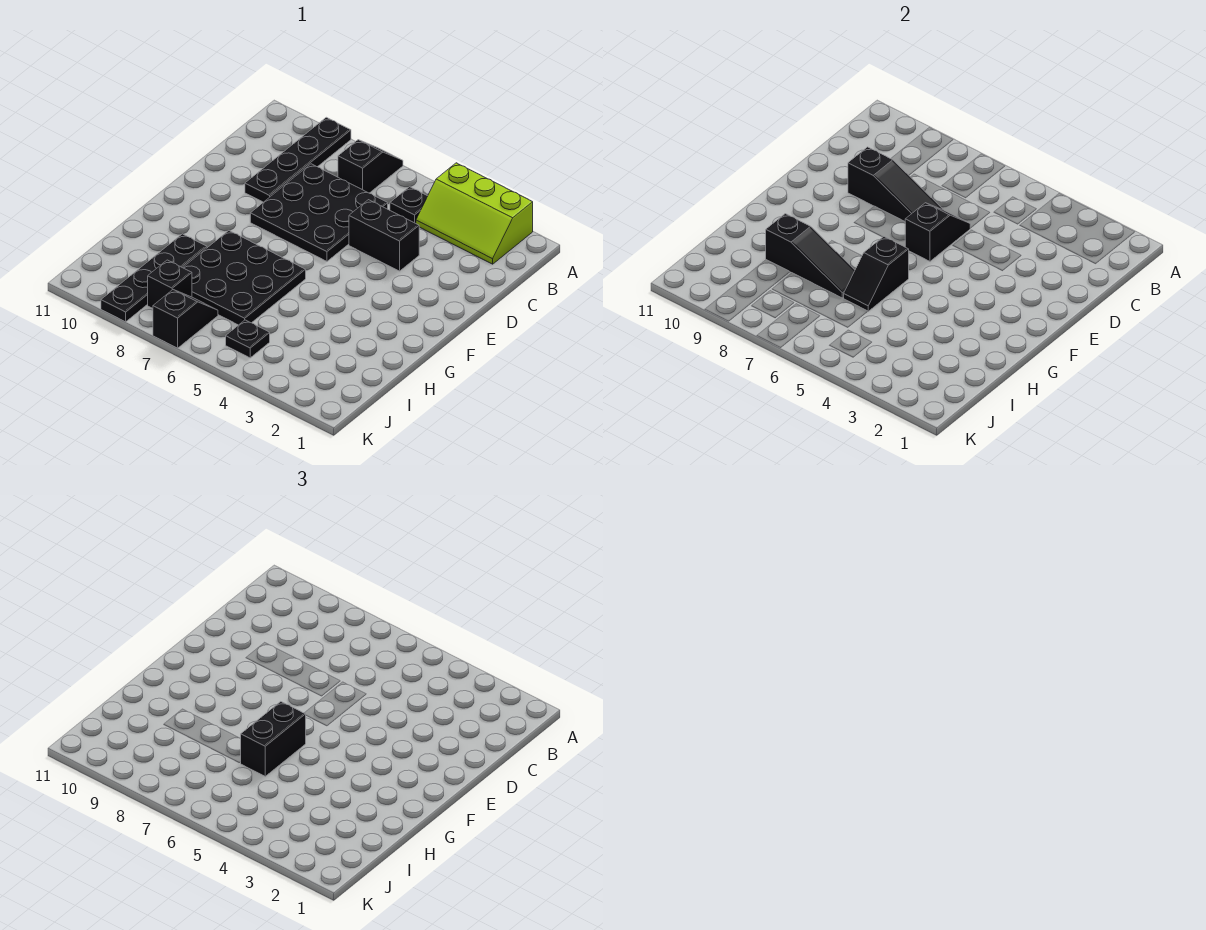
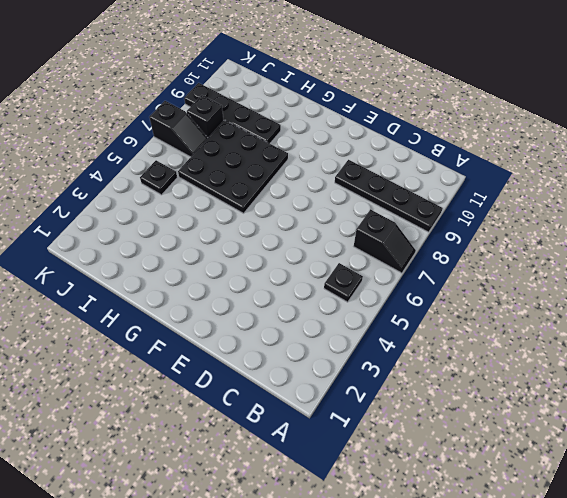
none -> lime slope A2:B4 level 1 top A
none -> black plate C6:E8 level 1
none -> black brick D4:D5 level 1

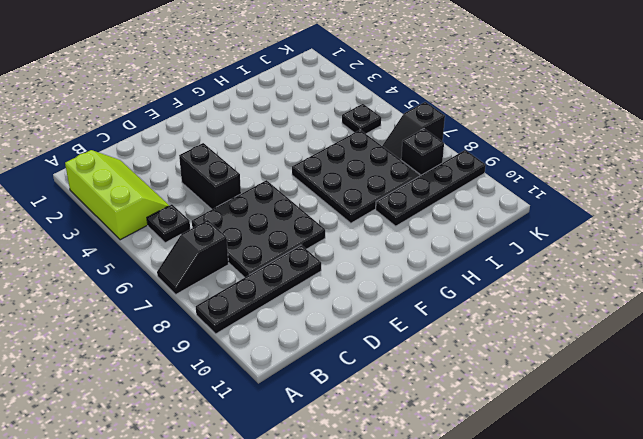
none -> black slope D6:E6 level 2 top E
none -> black slope D7:D9 level 2 top 9
none -> black slope G6:H6 level 2 top G

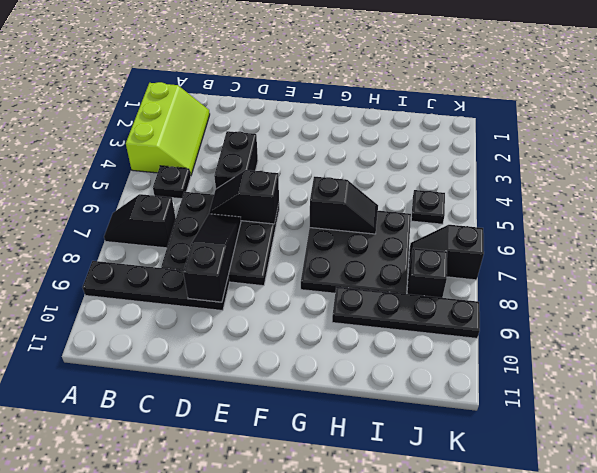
none -> black slope H7:H9 level 2 top 9
none -> black brick G6:H6 level 3

